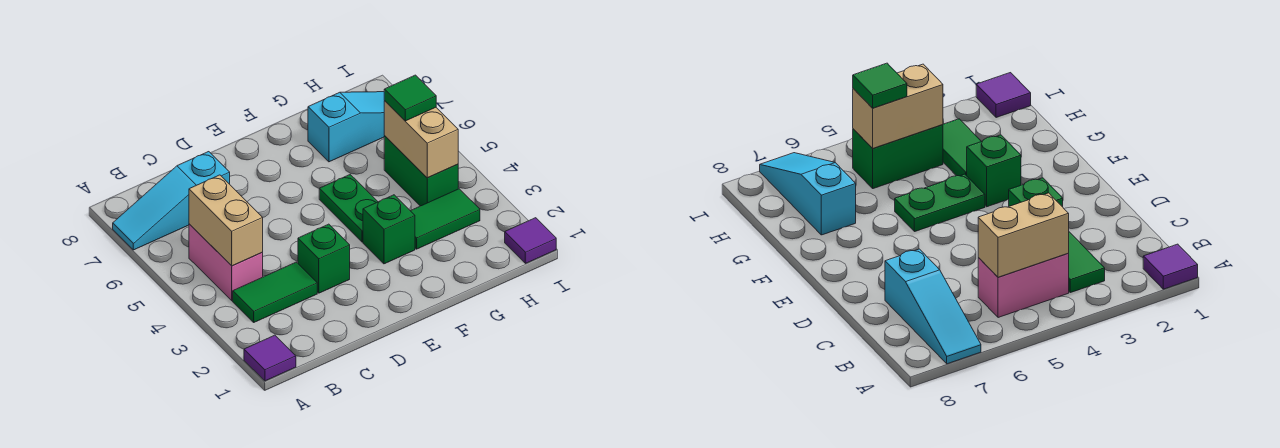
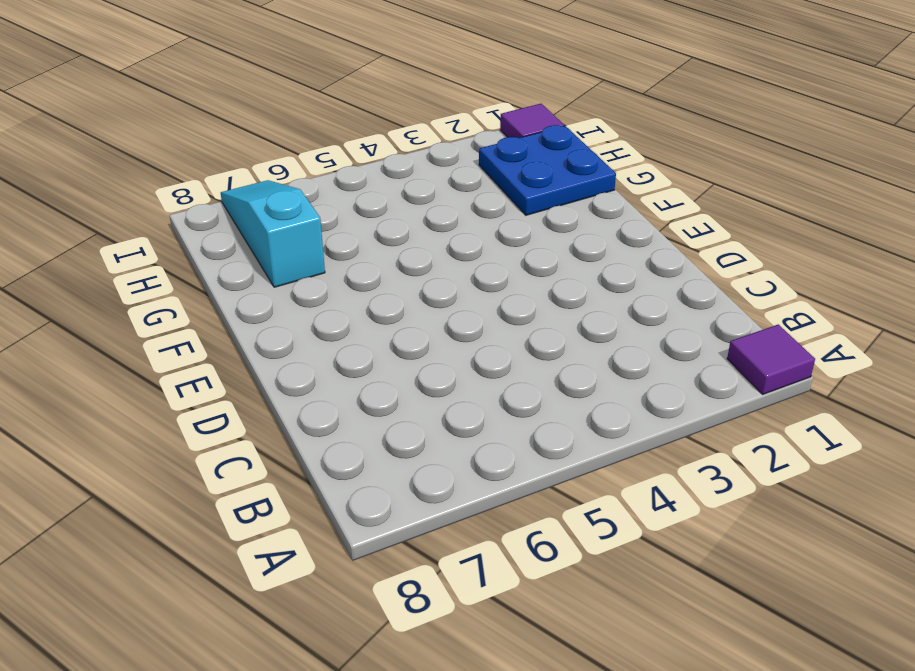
blue plate G1:H2 level 1 -> none
none -> cyan slope A7:C7 level 1 top C
none -> green tile B3:C3 level 1
none -> pink brick B4:B5 level 1

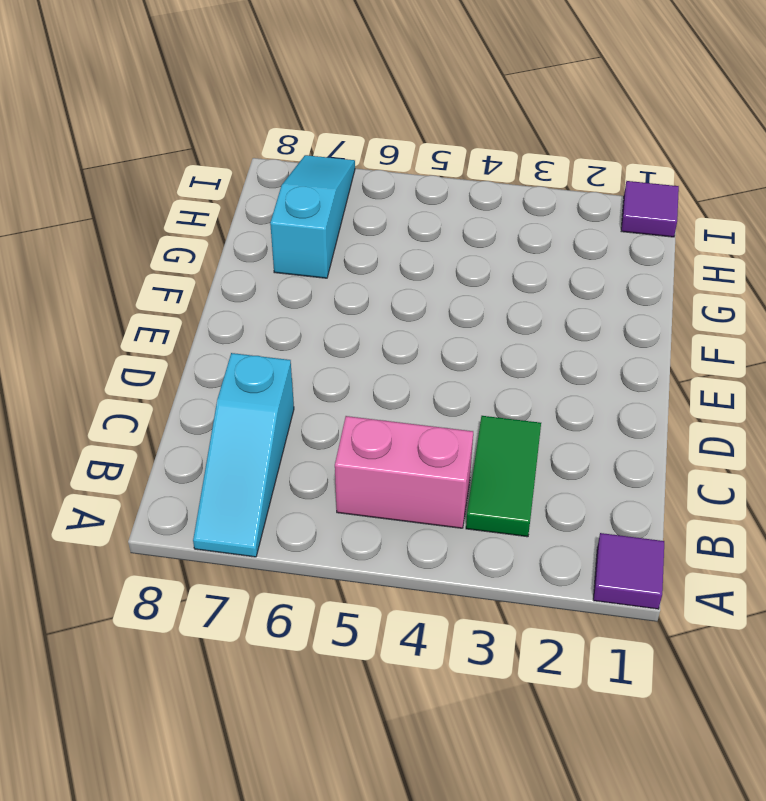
none -> green brick D3 level 1
none -> green brick F3 level 1
none -> green plate F4:F5 level 1

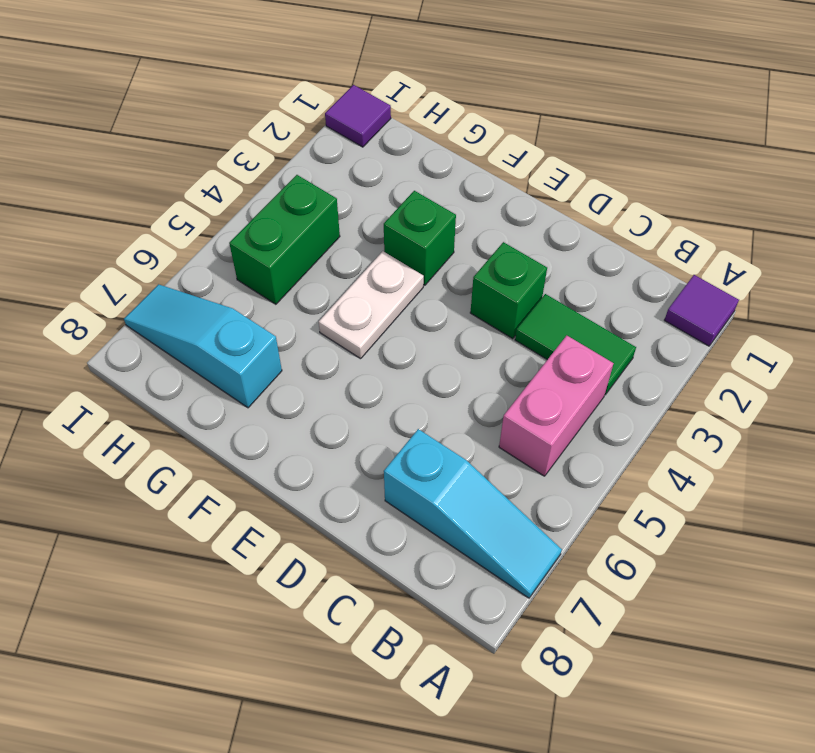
white plate F4:F5 level 1 -> green plate F4:F5 level 1
none -> green tile G3:H3 level 1
none -> tan brick B4:B5 level 2
none -> tan brick H4:H5 level 2

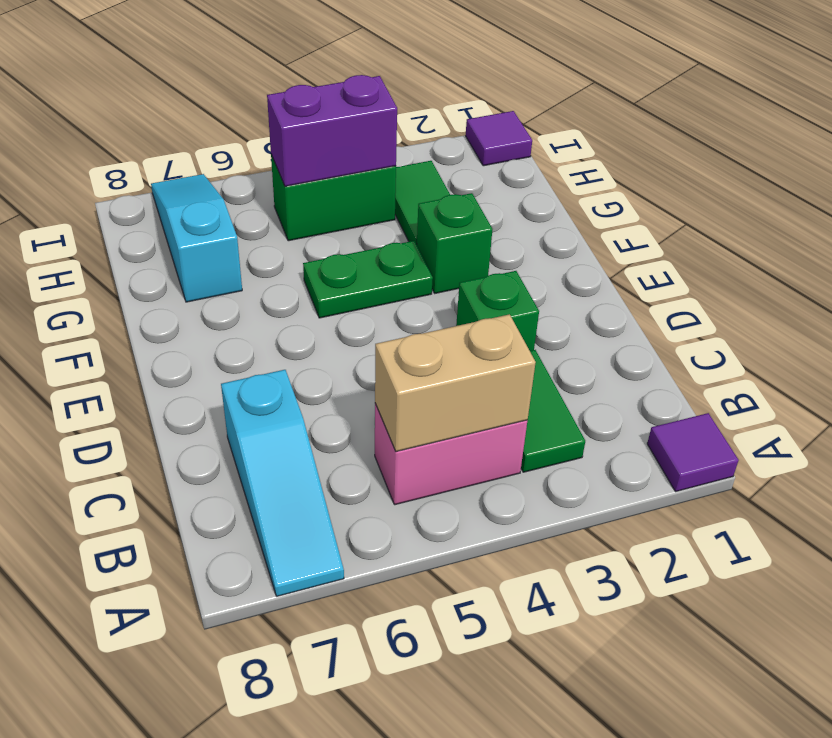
purple brick H4:H5 level 2 -> tan brick H4:H5 level 2
none -> green tile H5 level 3

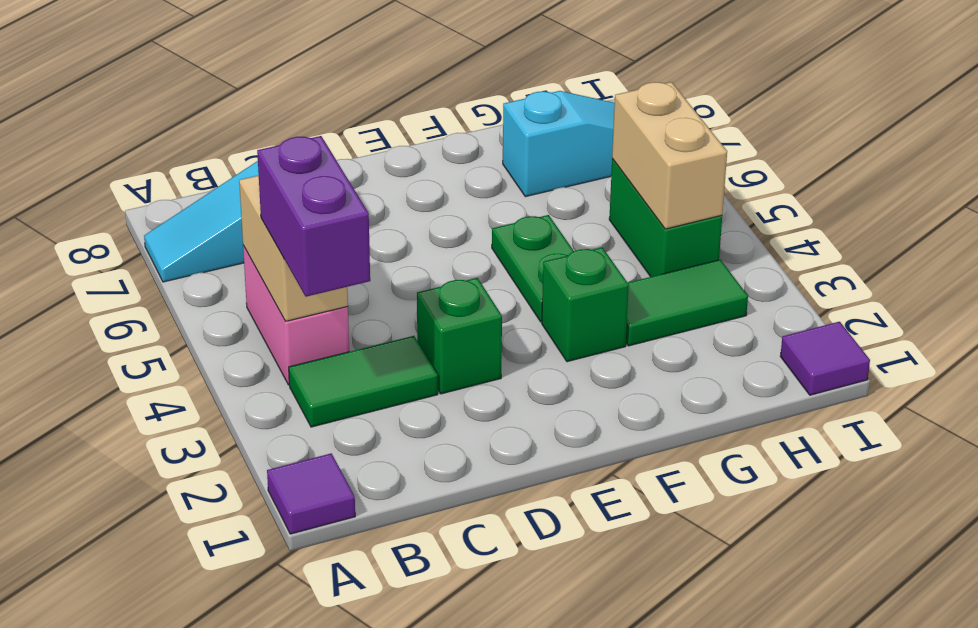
purple brick B3:B4 level 3 -> none
none -> green tile H5 level 3

